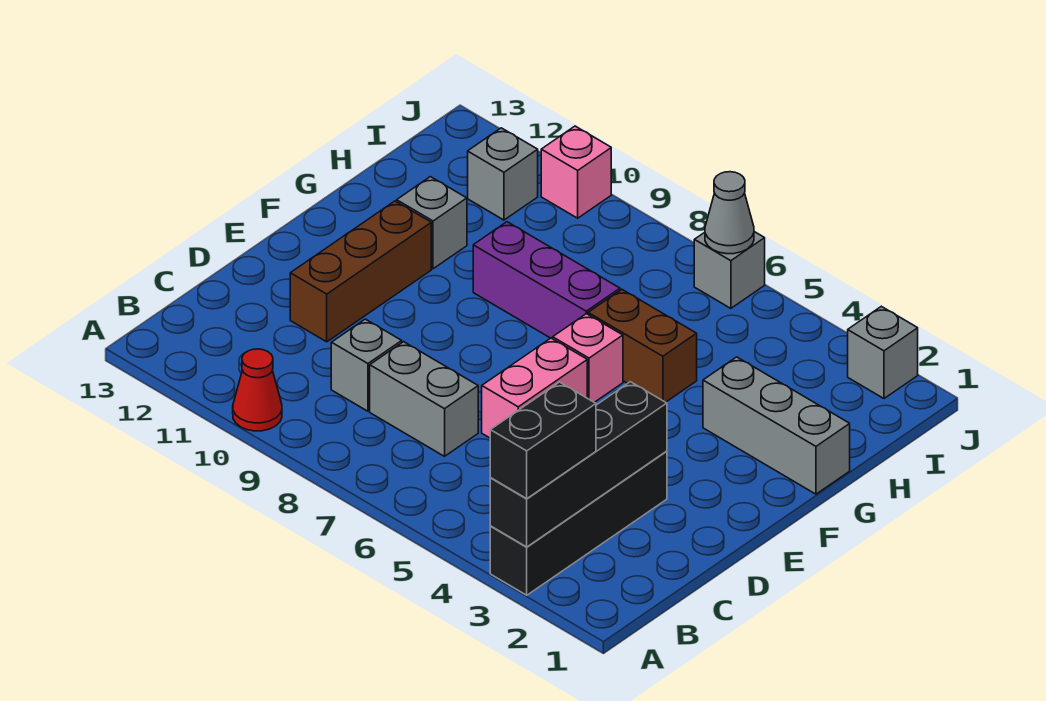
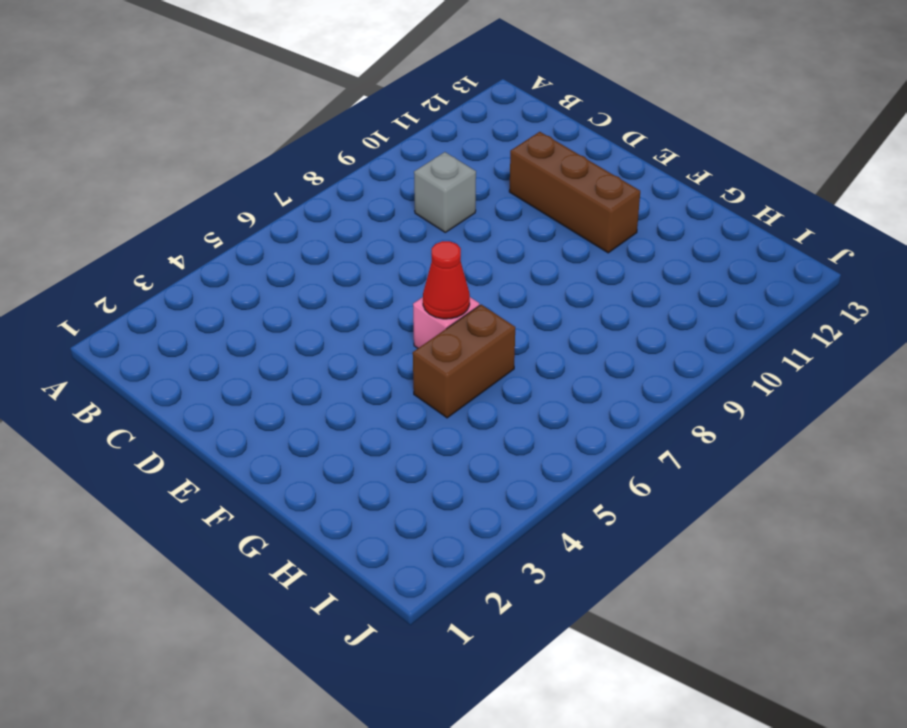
red cone F6 level 2 -> red cone A10 level 1
none -> black brick A3:D3 level 1
none -> grey brick C7:C8 level 1
none -> pink brick D6:E6 level 1

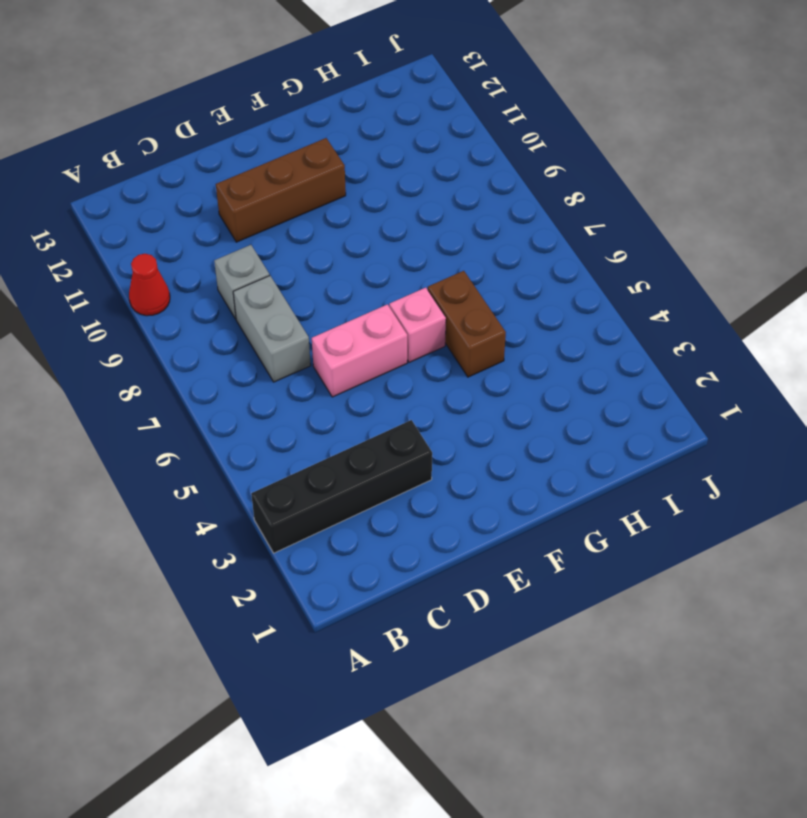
none -> grey brick G1:G3 level 1
none -> purple brick G7:G9 level 1
none -> grey brick G11 level 1

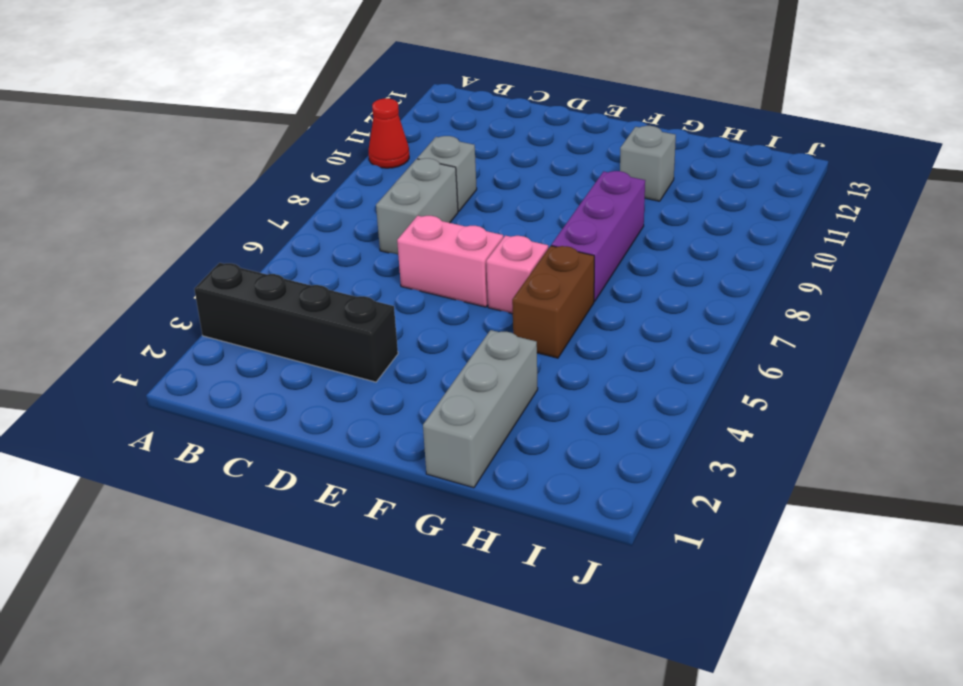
none -> brown brick D11:F11 level 1
none -> grey brick I11 level 1
none -> grey brick J2 level 1

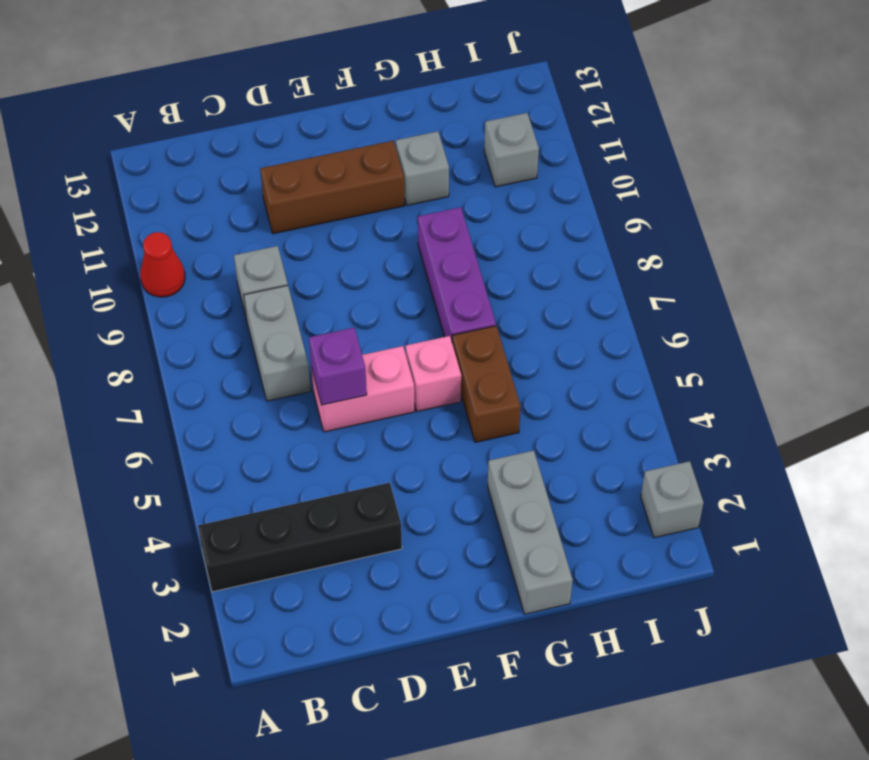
purple brick D6 level 2 -> none
none -> grey brick J6 level 1
none -> pink brick J10 level 1
none -> black brick A3:D3 level 2

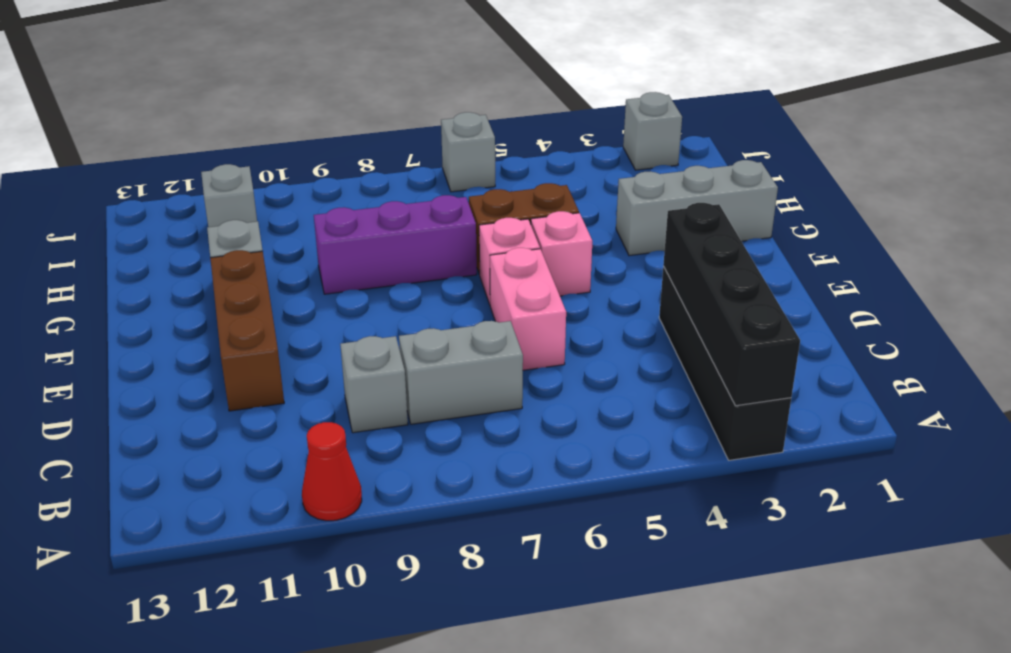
pink brick F5 level 1 -> pink brick J10 level 1
none -> grey cone J6 level 2
none -> black brick A3:B3 level 3

